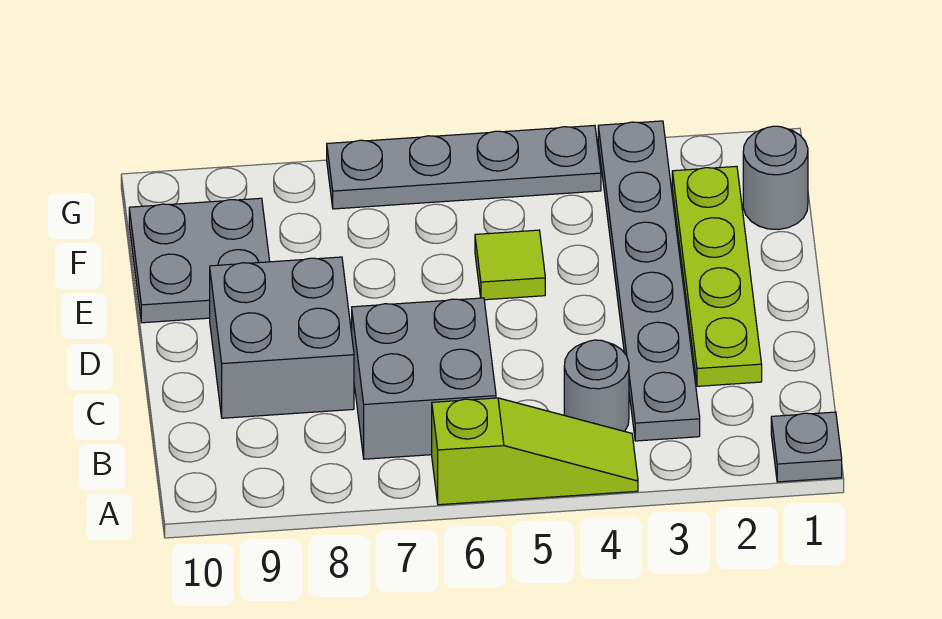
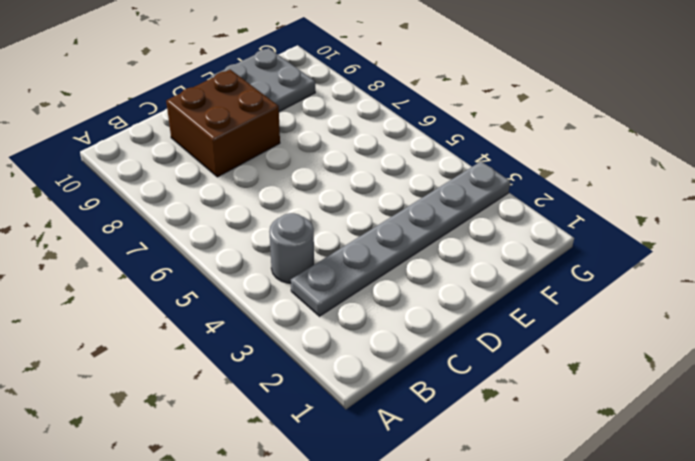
brown brick C8:D9 level 1 -> grey brick C8:D9 level 1
none -> grey plate A1 level 1
none -> lime slope A4:A6 level 1 top 6

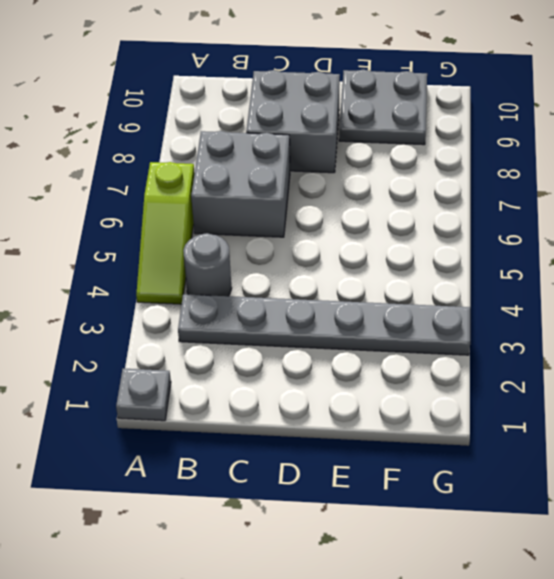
none -> lime plate C2:F2 level 1
none -> lime tile E5 level 1

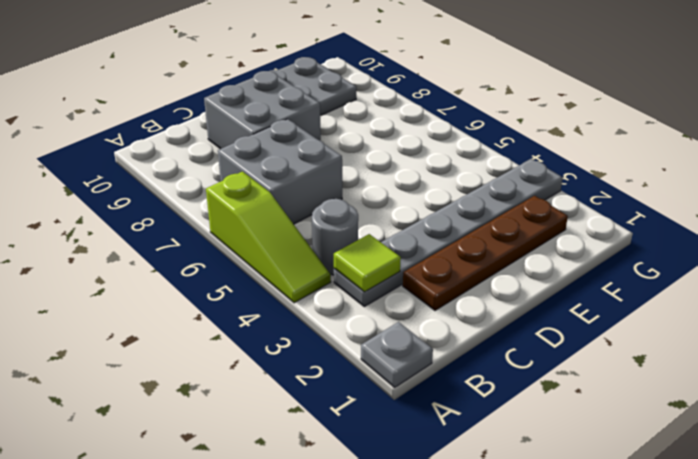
lime tile B3 level 2 -> lime tile E5 level 1
brown plate C2:F2 level 1 -> lime plate C2:F2 level 1
none -> grey round brick F1 level 1
none -> grey plate G4:G7 level 1

